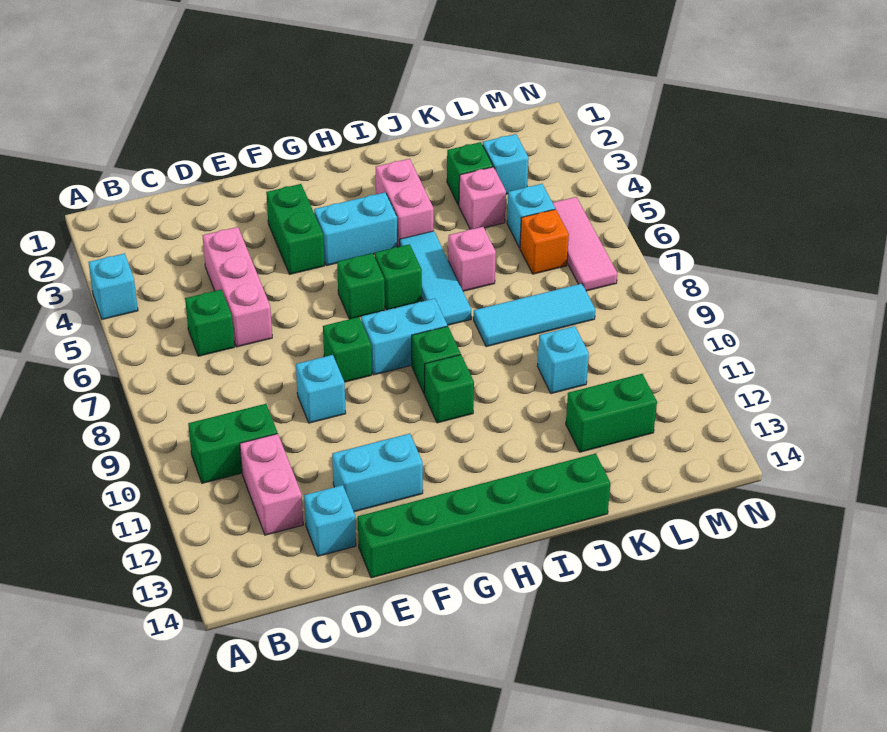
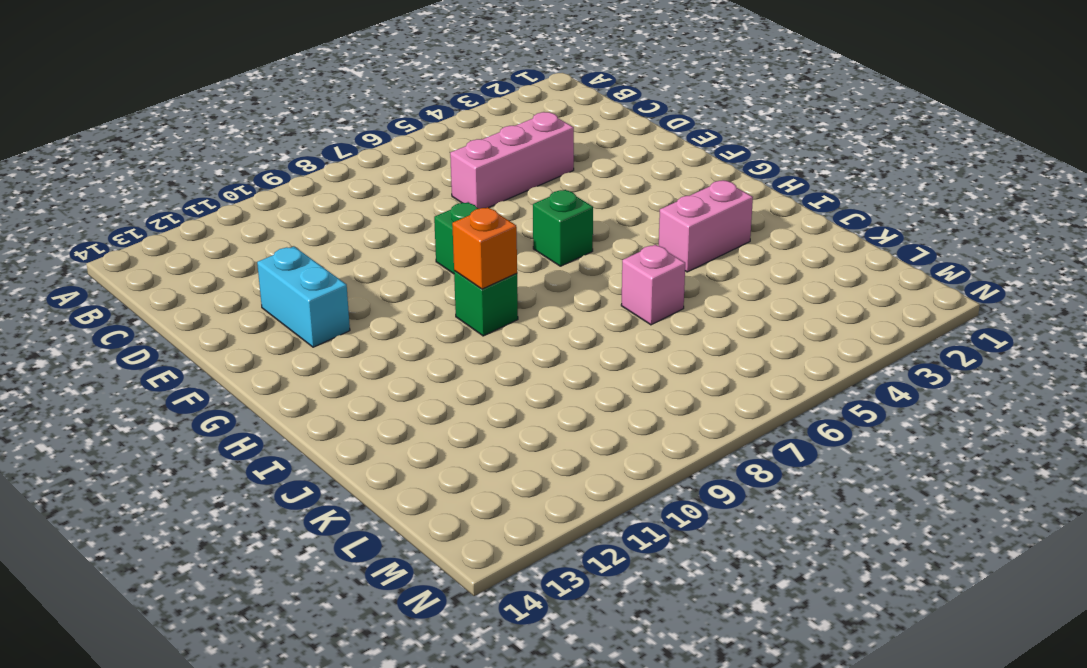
orange brick H9 level 2 -> orange brick L6 level 1
none -> cyan brick A4 level 1
none -> green brick B10:C10 level 1
none -> green brick C6 level 1

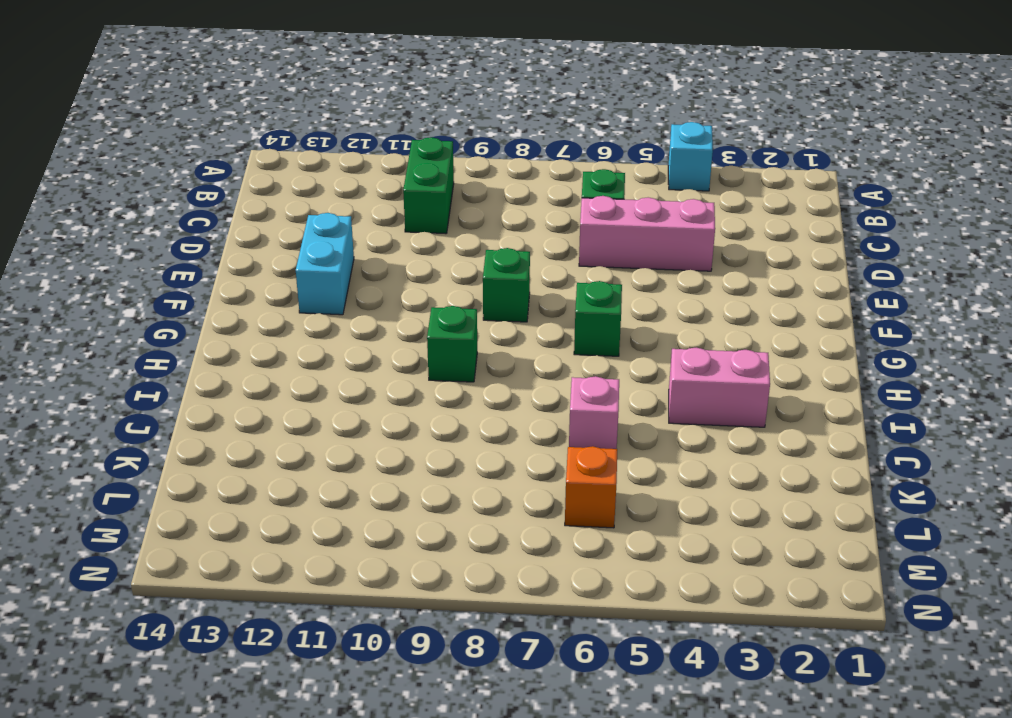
none -> pink brick C11:C12 level 1
none -> cyan brick D13 level 1
none -> cyan brick E9 level 1

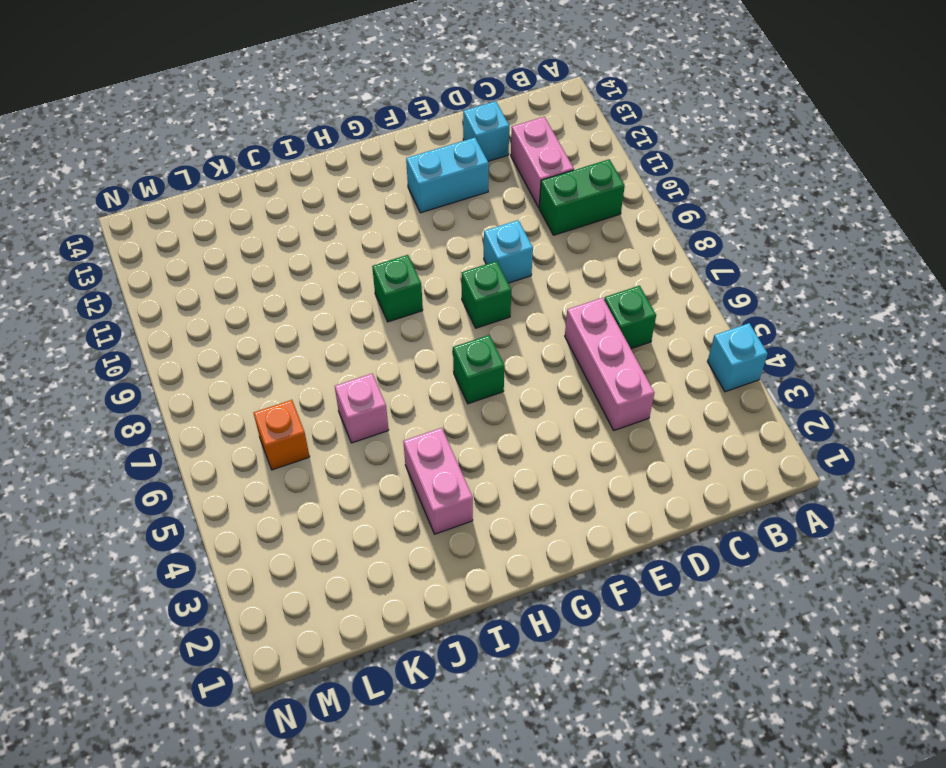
none -> green brick E14:J14 level 1
none -> green brick F3:F4 level 1
none -> cyan brick G4:H4 level 1

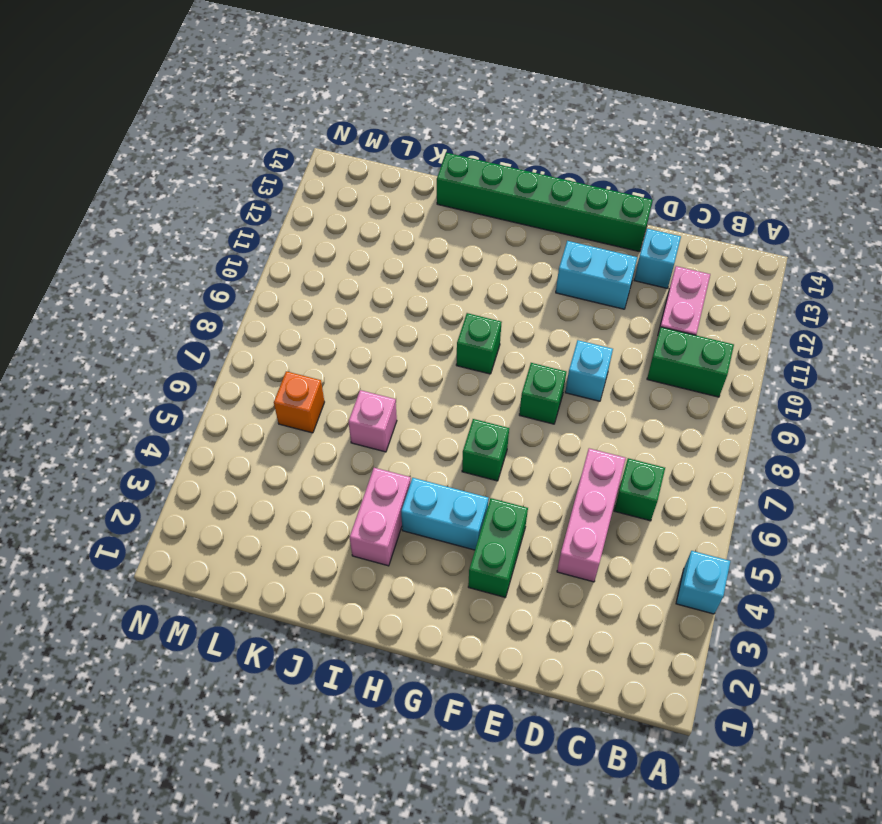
none -> cyan brick G8:H8 level 1
none -> green brick H6 level 1
none -> green brick H10 level 1

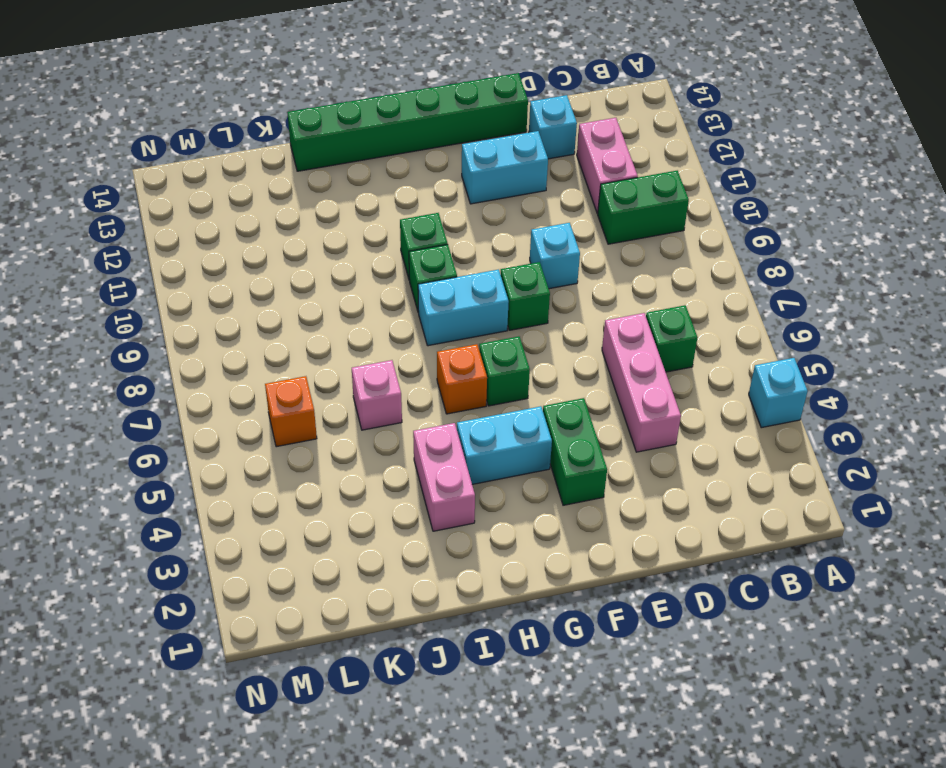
orange brick H6 level 1 -> green brick H6 level 1
none -> cyan tile I5:I7 level 1
none -> cyan tile J8:L8 level 1
none -> green brick K3 level 1

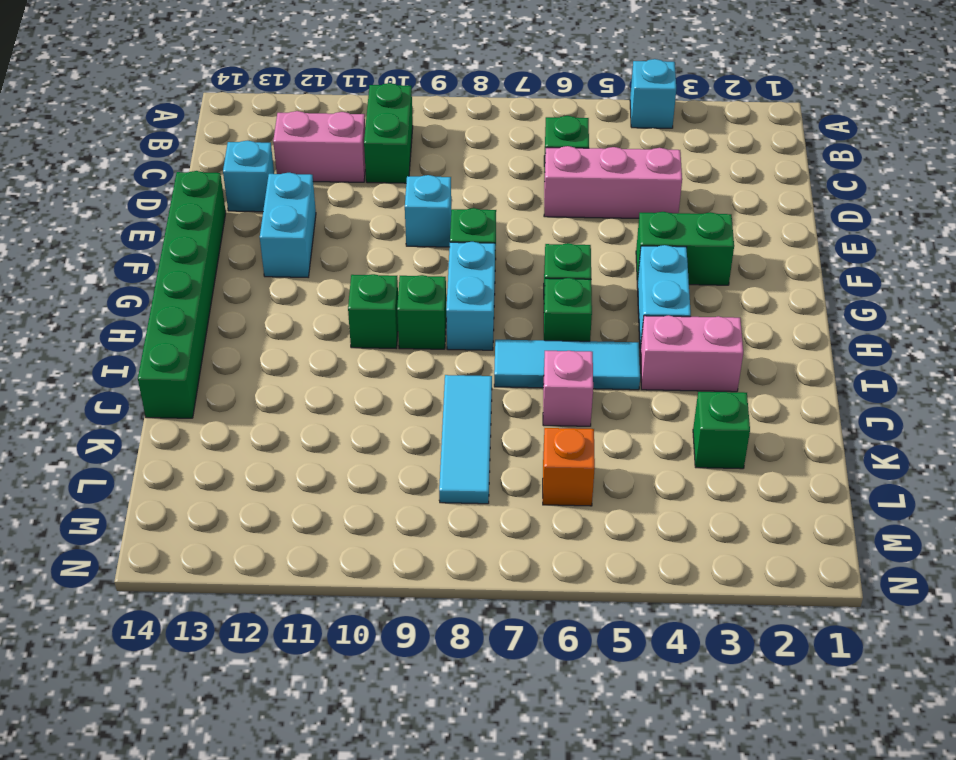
none -> pink brick K4 level 1
none -> cyan brick K10 level 1
none -> green brick K12:L12 level 1

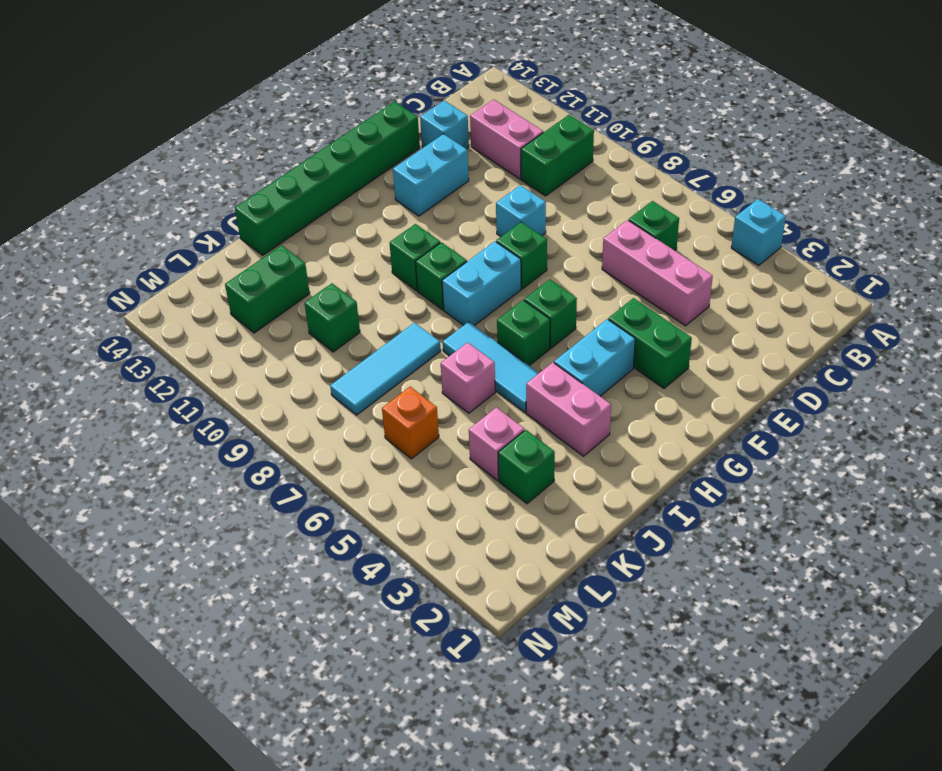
green brick K10 level 1 -> cyan brick K10 level 1
none -> cyan brick L3 level 1
none -> cyan brick L5 level 1
none -> pink tile M5:M7 level 1

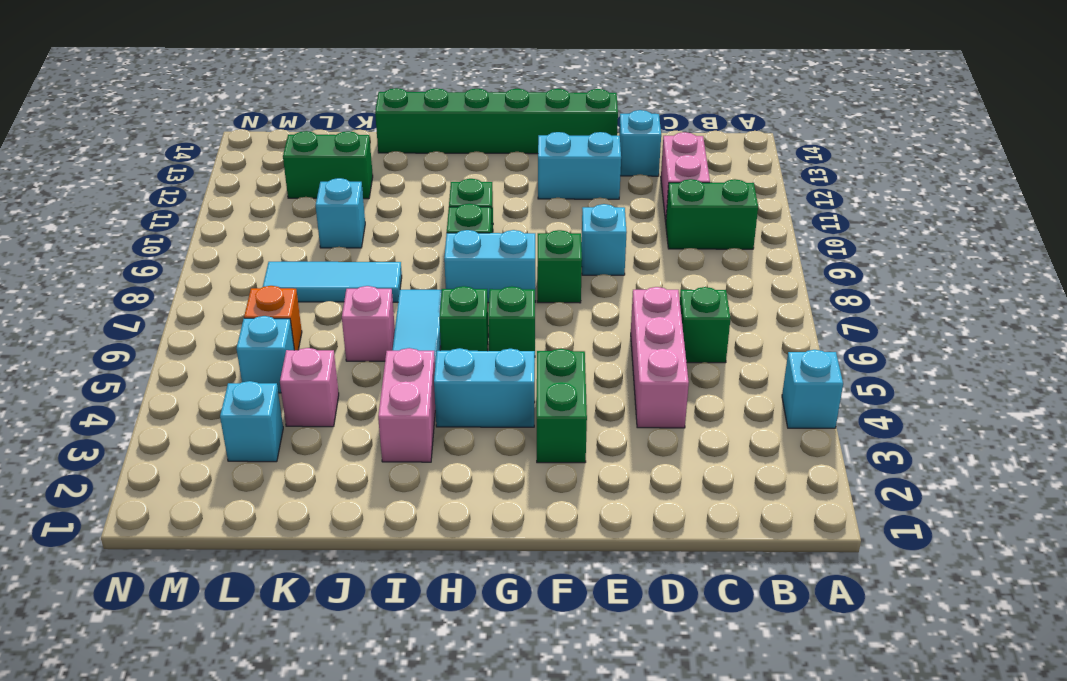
none -> green brick K3 level 1
none -> pink tile M5:M7 level 1

